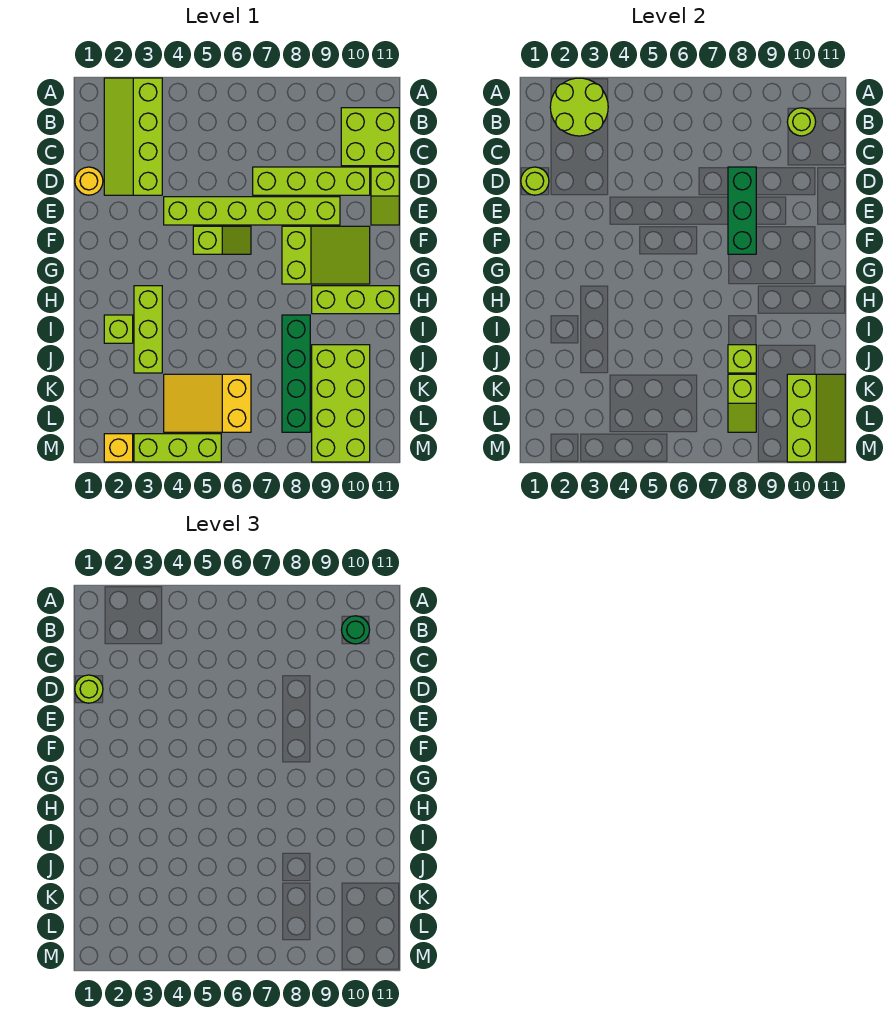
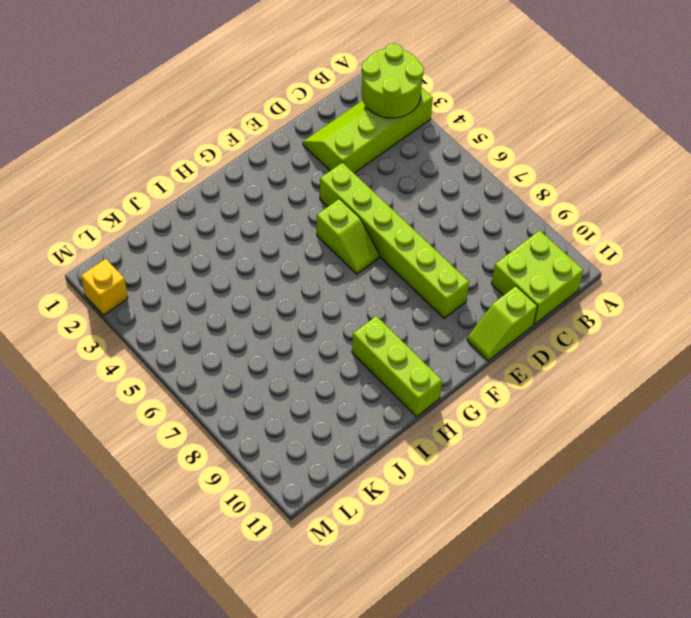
none -> yellow round brick D1 level 1
none -> lime brick D7:D10 level 1
none -> lime slope F8:G10 level 1 top 8

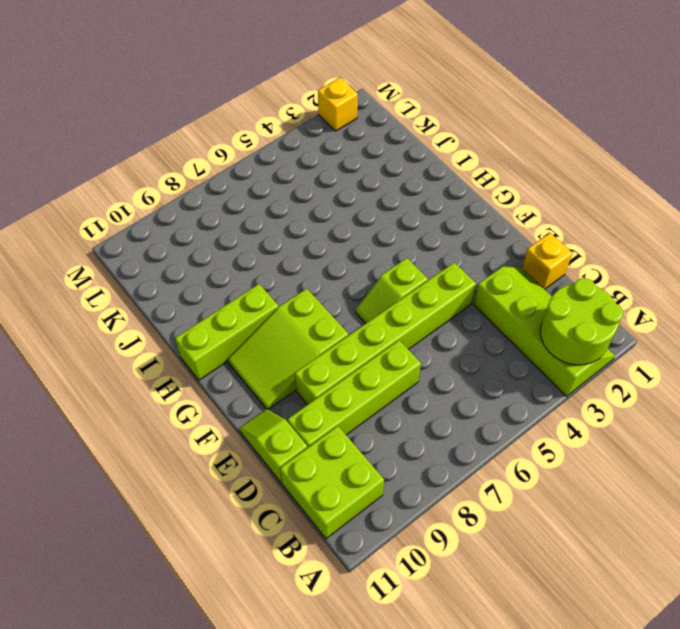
yellow brick D1 level 1 -> yellow round brick D1 level 1
none -> lime brick H3:J3 level 1
none -> lime brick I2 level 1
none -> green brick I8:L8 level 1

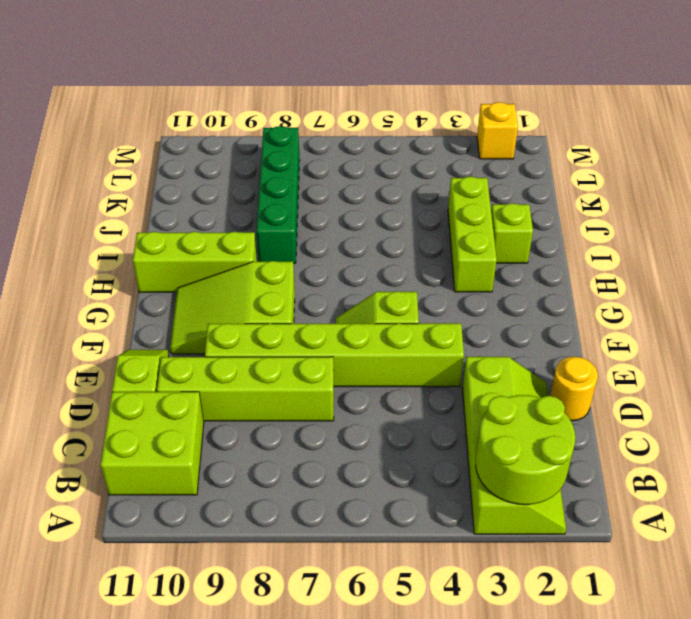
none -> lime brick J9:M10 level 1
none -> yellow slope K4:L6 level 1 top 6
none -> lime brick M3:M5 level 1

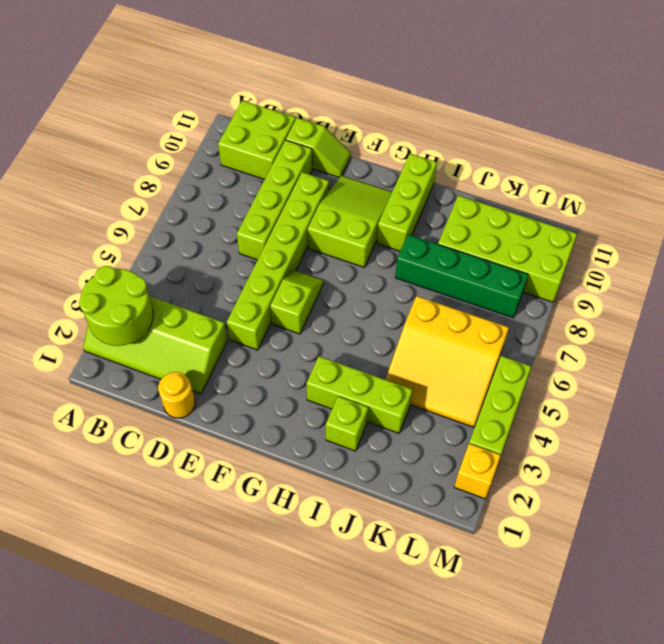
yellow slope J4:L6 level 1 top 6 -> yellow slope K4:L6 level 1 top 6
none -> lime round brick B10 level 2
none -> lime round brick D1 level 2
none -> green brick D8:F8 level 2

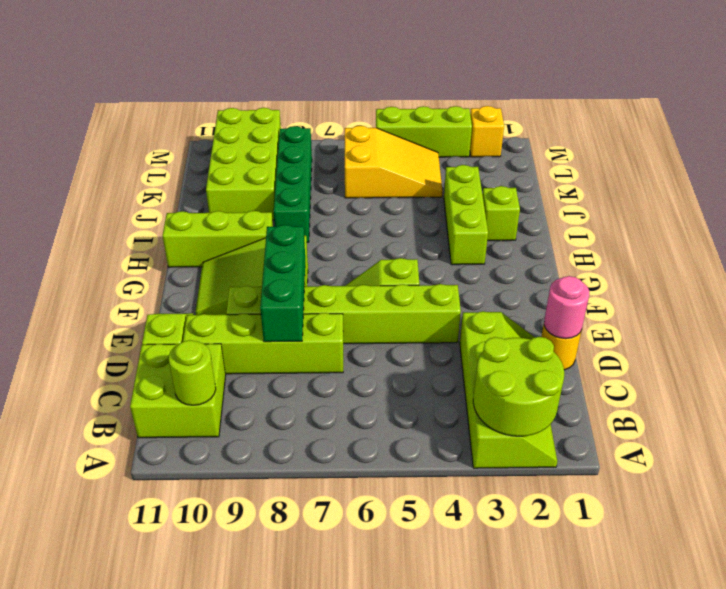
pink round brick D1 level 2 -> lime round brick D1 level 2
none -> lime brick J8 level 2
none -> lime slope K8:L8 level 2 top K
none -> lime slope K10:M11 level 2 top 10

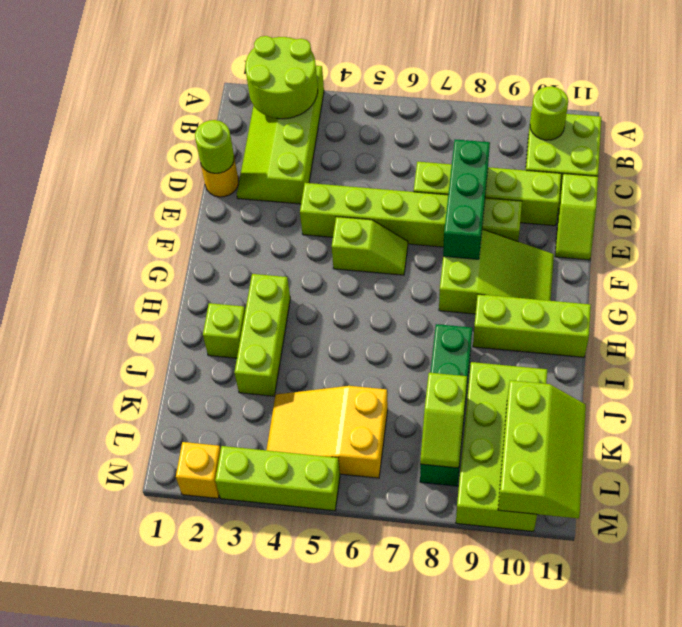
none -> lime brick J8 level 2
none -> green round brick B10 level 3
none -> lime round brick D1 level 3

